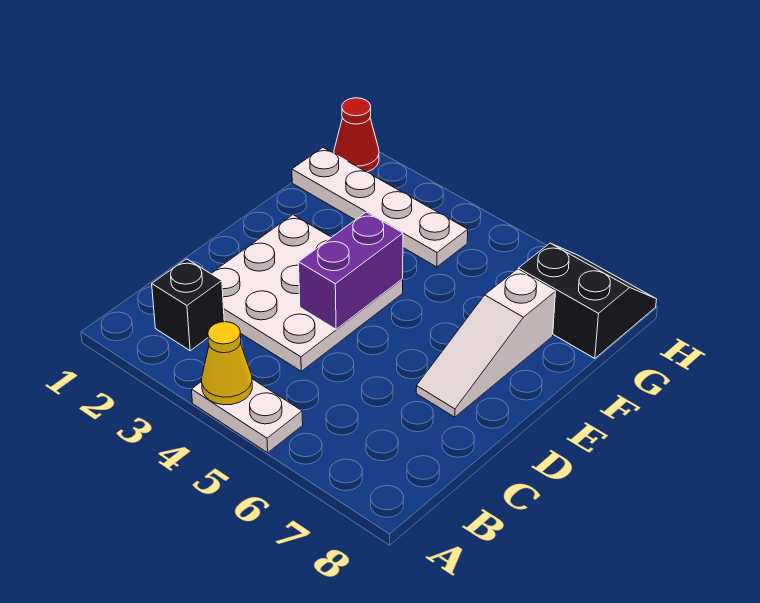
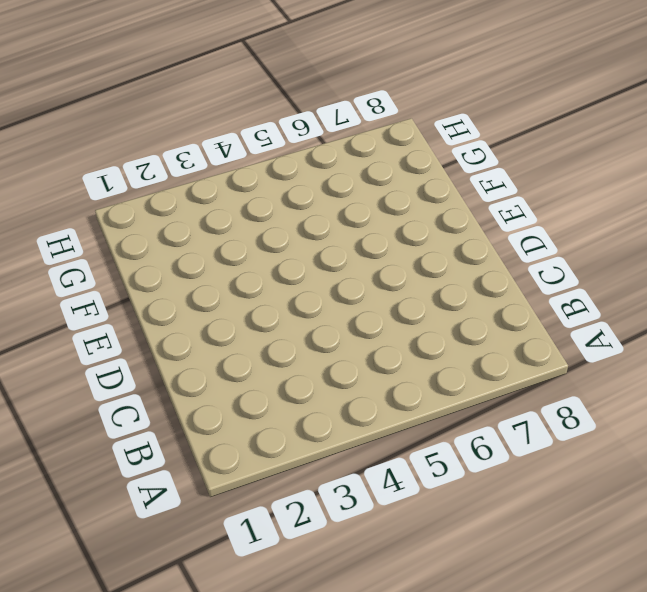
none -> white plate A4:A5 level 1
none -> black brick B2 level 1

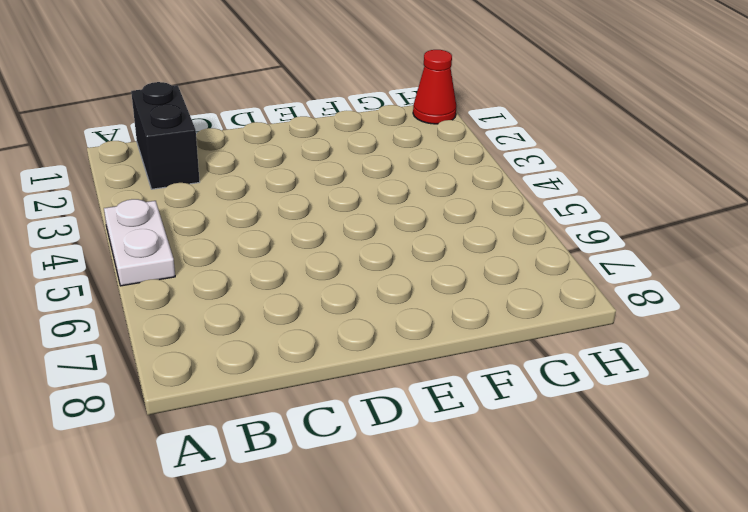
black brick B1:B2 level 1 -> black brick B2 level 1
none -> white plate C2:E4 level 1
none -> white slope D7:F7 level 1 top F

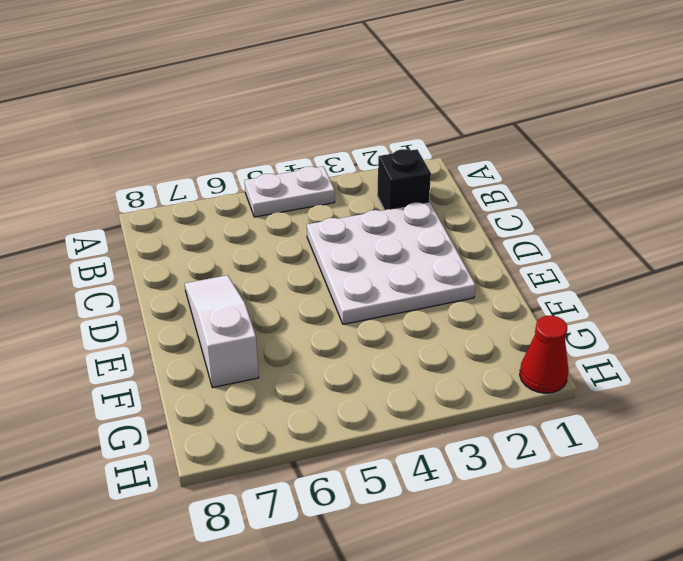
none -> white plate G1:G4 level 1
none -> black slope G7:H8 level 1 top G

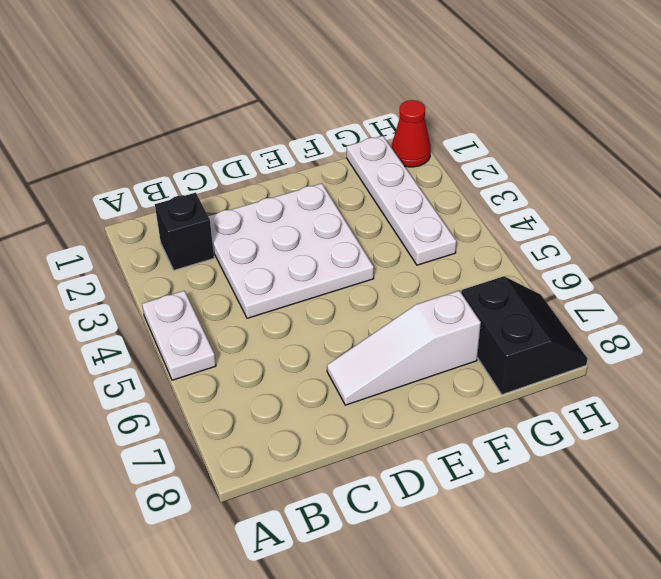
none -> yellow cone A4 level 2
none -> purple brick D4:E4 level 2

